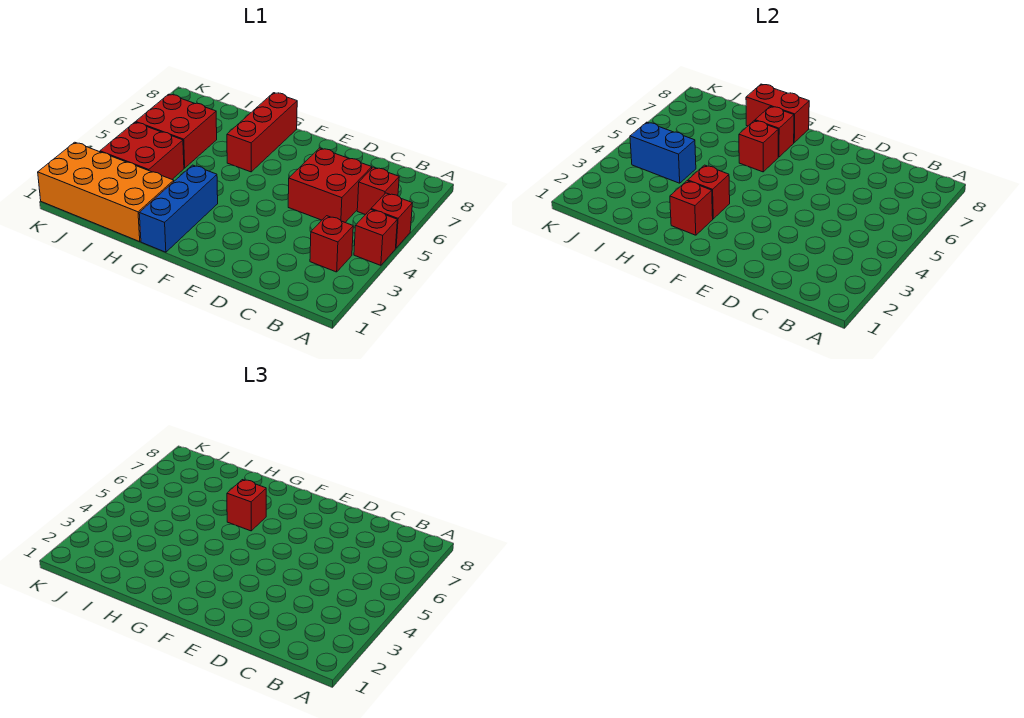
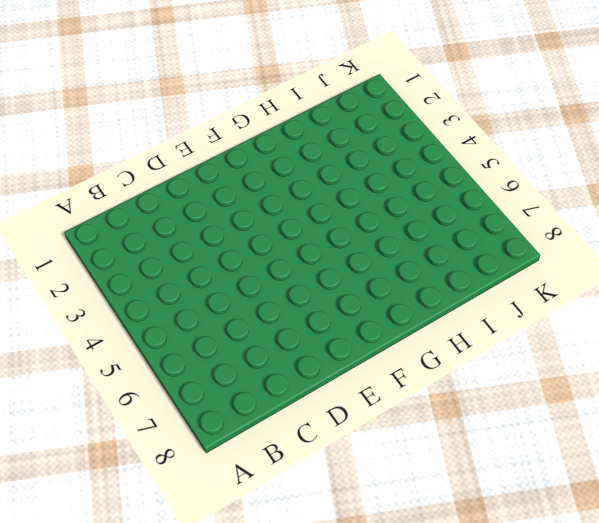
none -> red brick A4 level 1
none -> red brick A5 level 1
none -> red brick B3 level 1

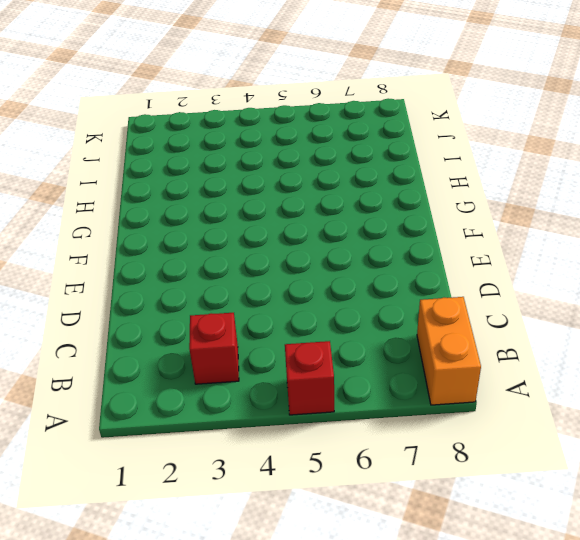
orange brick A8:B8 level 1 -> none
none -> red brick A4 level 1
none -> red brick B6 level 1
none -> red brick C5:D6 level 1

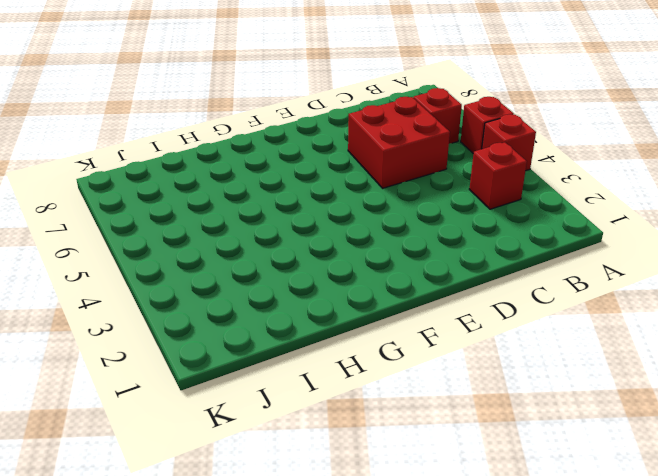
none -> blue brick G1:G3 level 1
none -> red brick G6:G8 level 1
none -> orange brick H1:K2 level 1

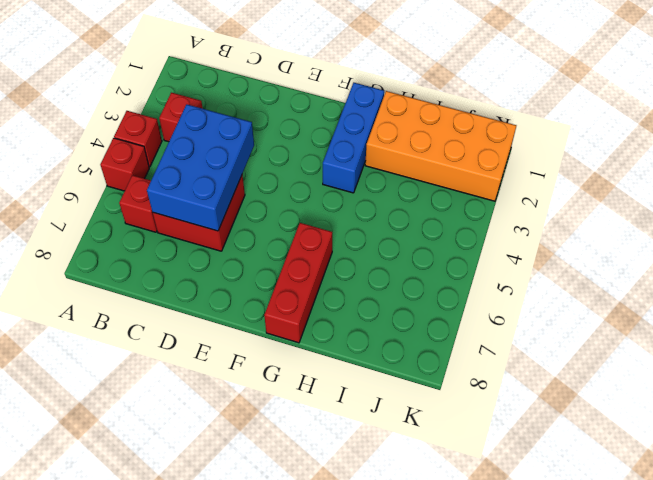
blue brick C4:D6 level 2 -> none
none -> red brick I3:J4 level 1
none -> red brick I5:J6 level 1
none -> red brick G2 level 2

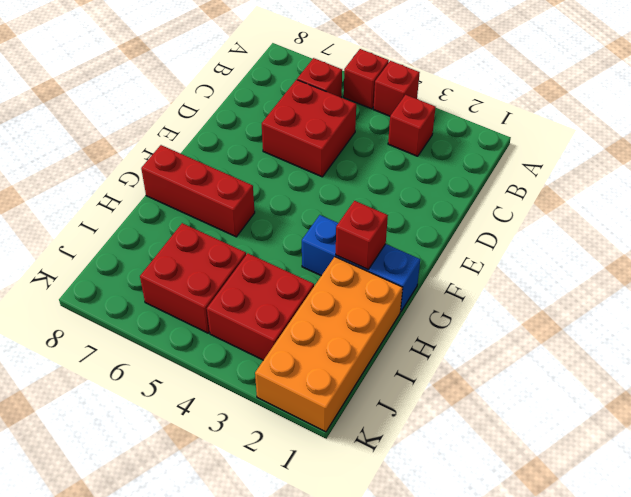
none -> red brick G3 level 2
none -> red brick G6 level 2
none -> red brick G7 level 2

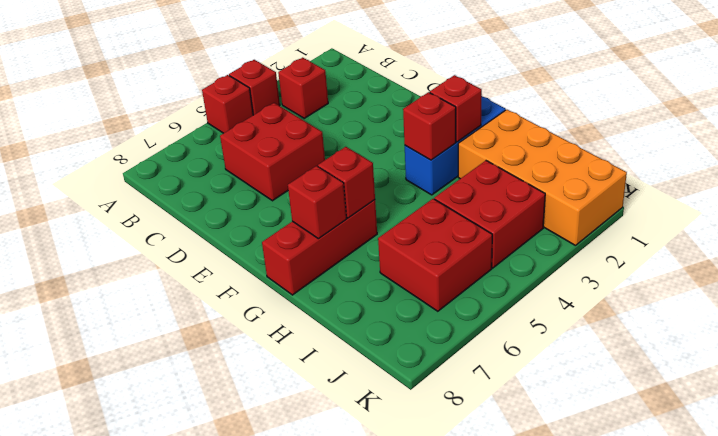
none -> red brick B6 level 1
none -> red brick G8:H8 level 2
none -> blue brick I4:J4 level 2

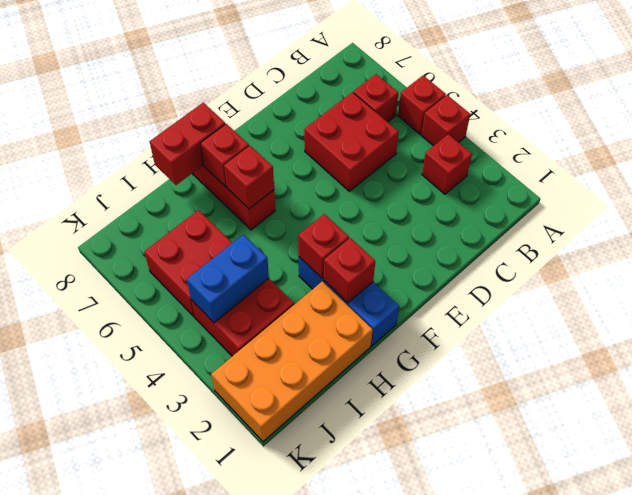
none -> red brick G6 level 3

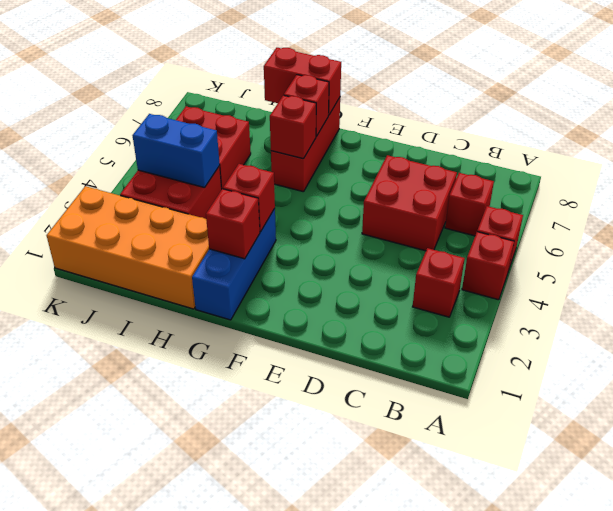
none -> red brick G6 level 3

